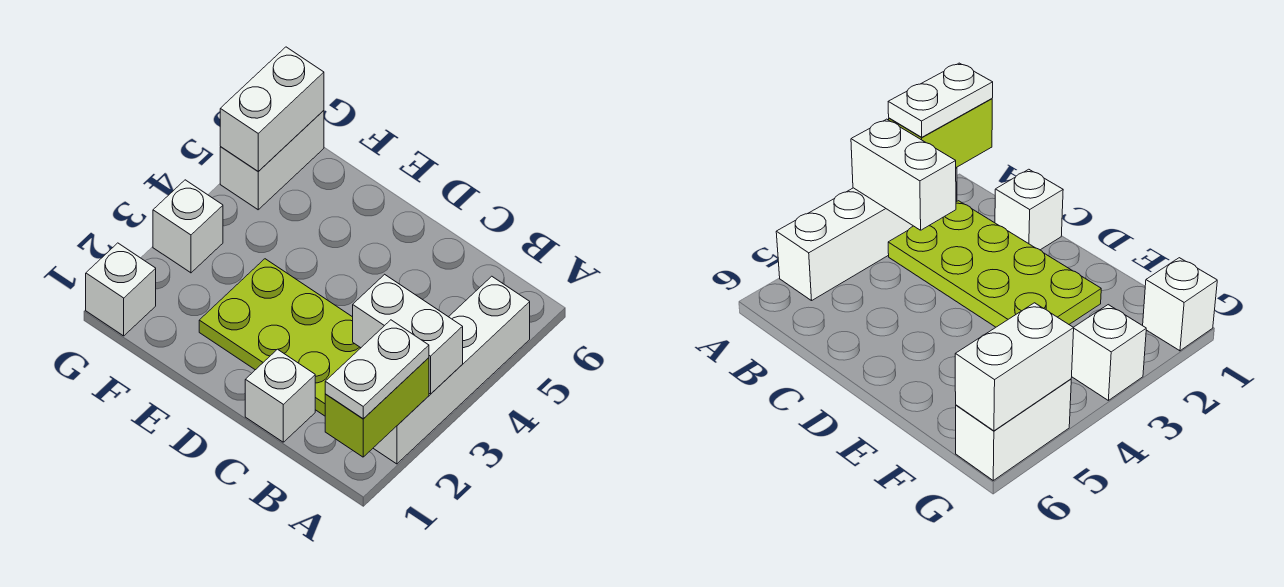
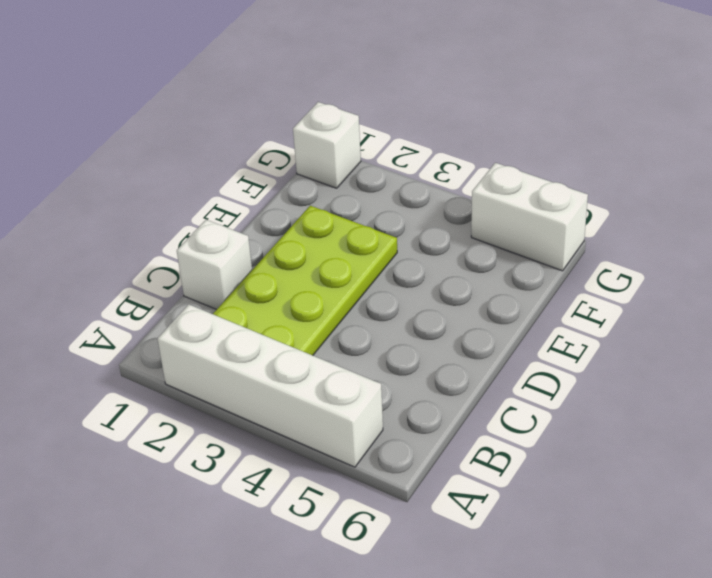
none -> white brick G3 level 1
none -> lime brick A1:A2 level 2

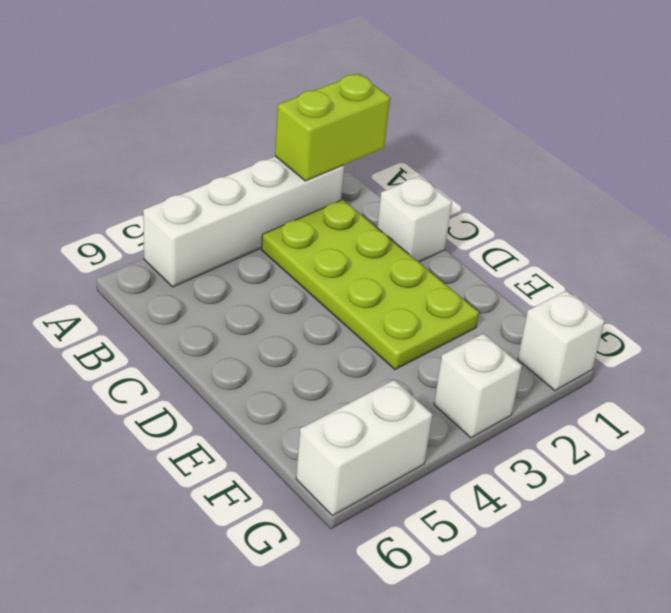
none -> white brick A3:B3 level 2
none -> white brick G5:G6 level 2

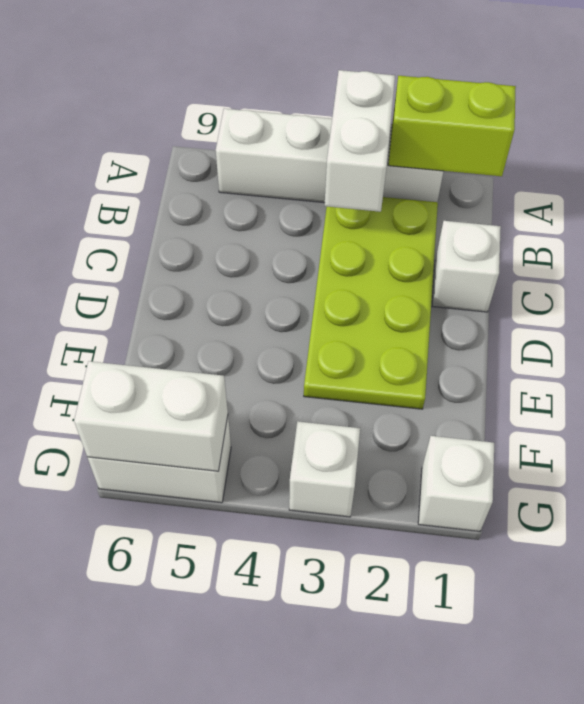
none -> white plate A1:A2 level 3

